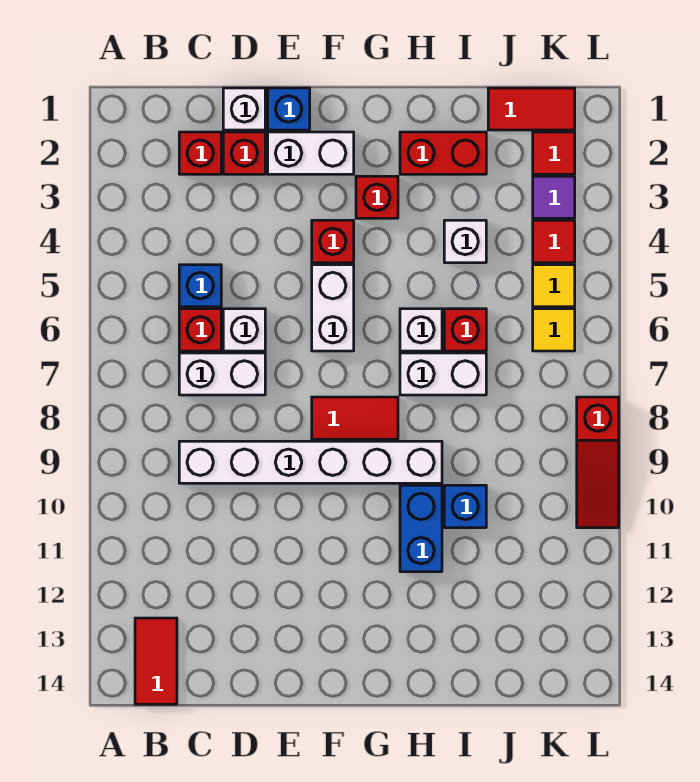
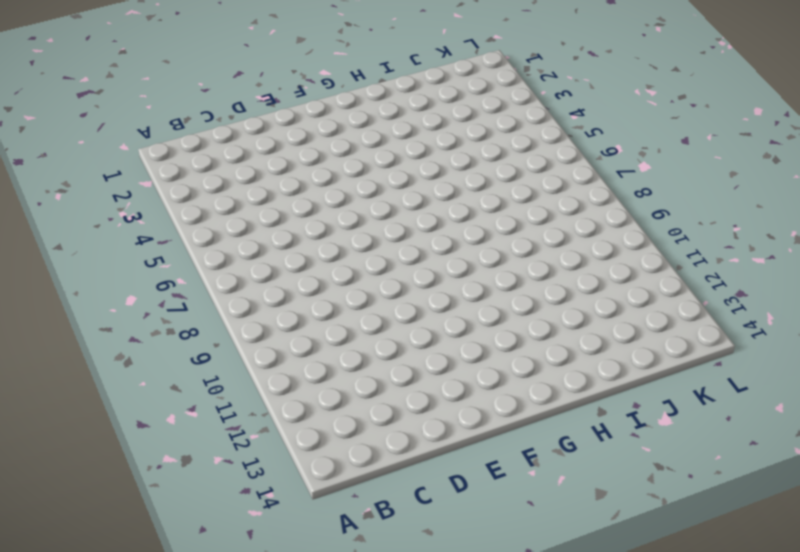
none -> red tile B13:B14 level 1
none -> red brick C2 level 1
none -> blue brick C5 level 1

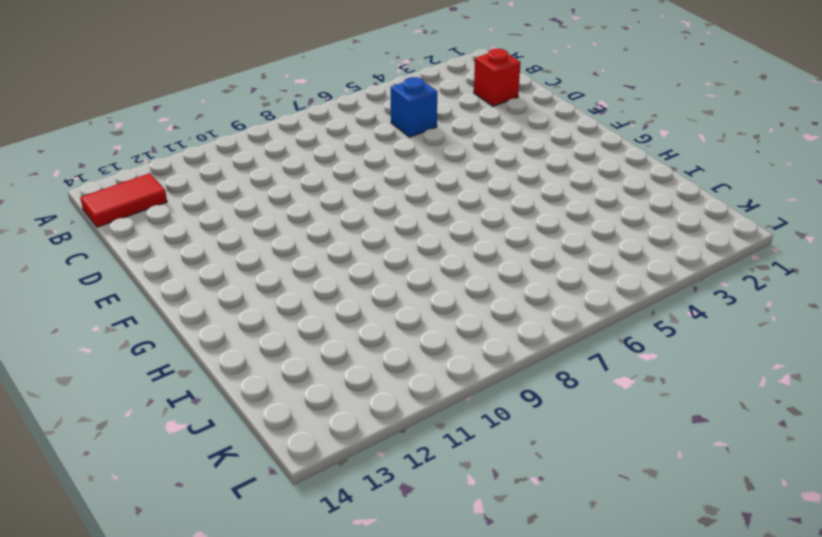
none -> red brick C6 level 1
none -> white brick C7:D7 level 1
none -> white brick C9:H9 level 1

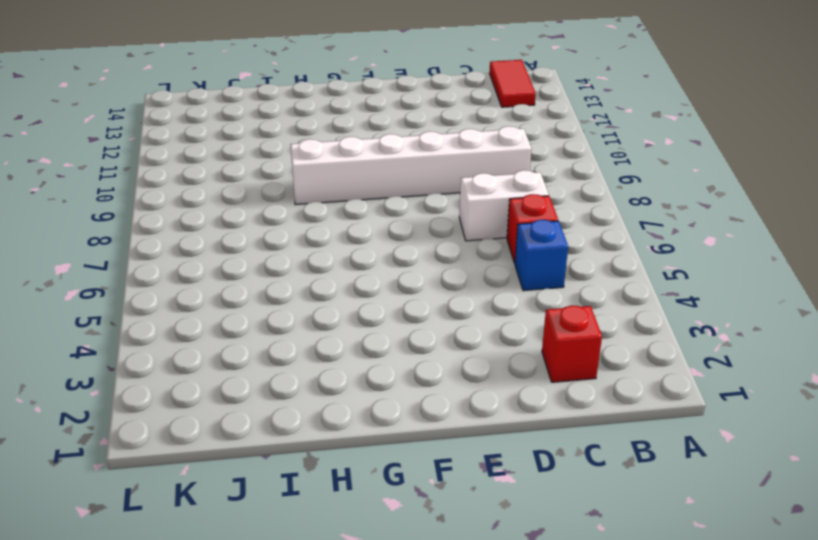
none -> white brick D1 level 1
none -> red brick D2 level 1
none -> white brick D6 level 1

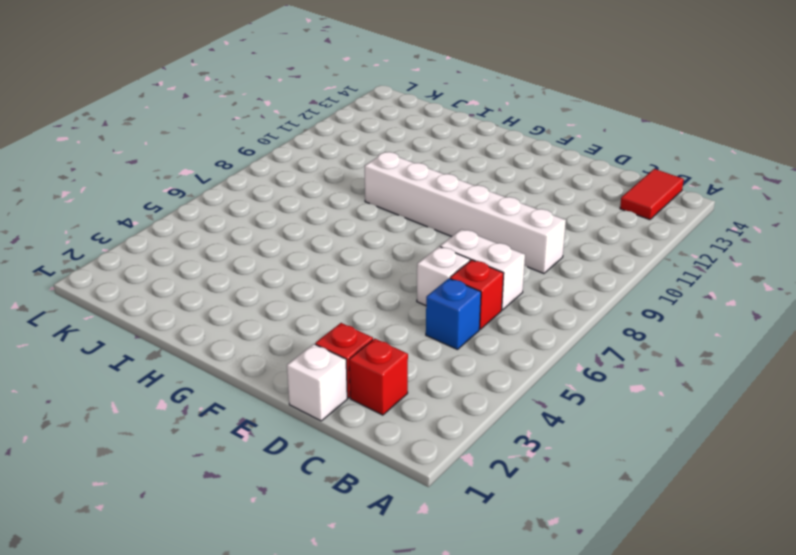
none -> blue brick E1 level 1
none -> white brick E2:F2 level 1
none -> red brick F4 level 1

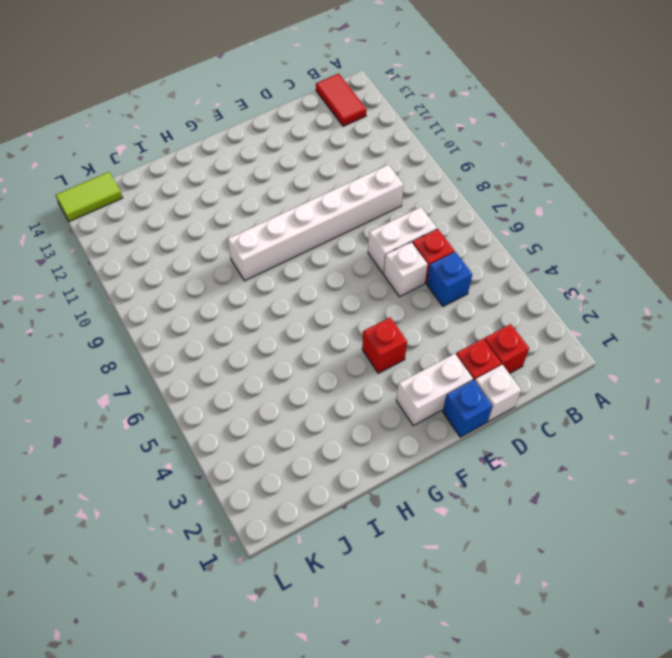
lime tile K14:L14 level 1 -> none
none -> white brick F5:F6 level 1
none -> red tile F8:G8 level 1
none -> red brick G3 level 1

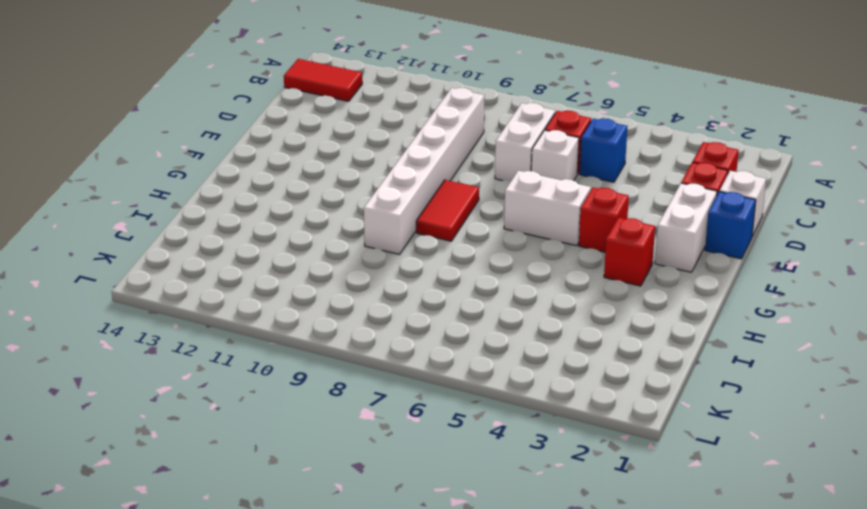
none -> red brick H2:I2 level 1
none -> white brick H6 level 1
none -> white brick H7:I7 level 1

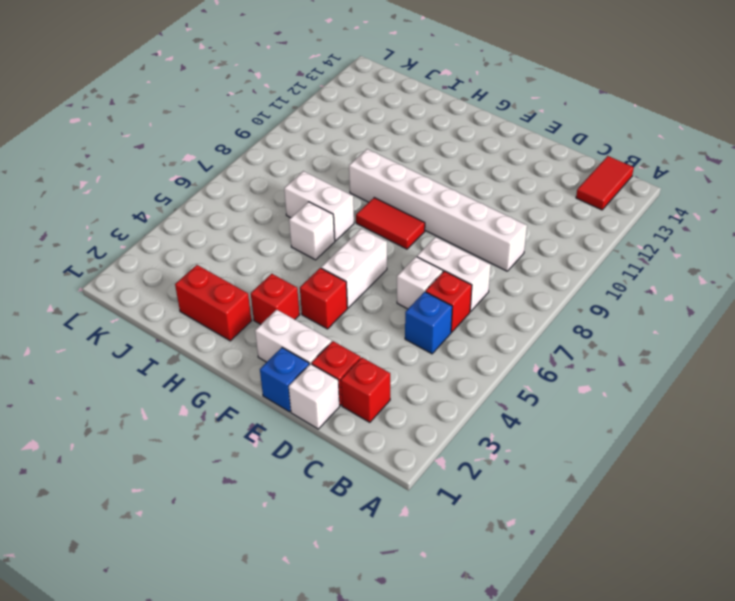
none -> blue brick H10:H11 level 1
none -> white brick I4 level 1
none -> red brick I6 level 1

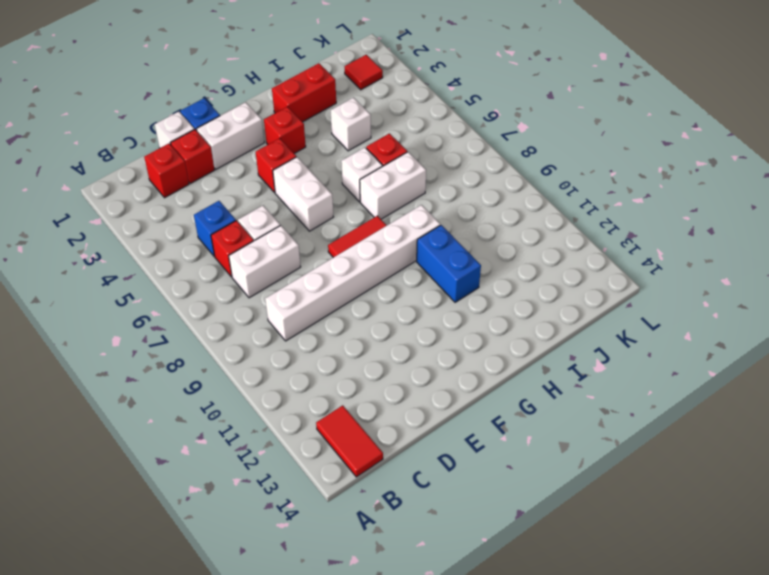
none -> blue brick I10 level 1
none -> red tile J1:K1 level 1
none -> purple tile K3 level 1

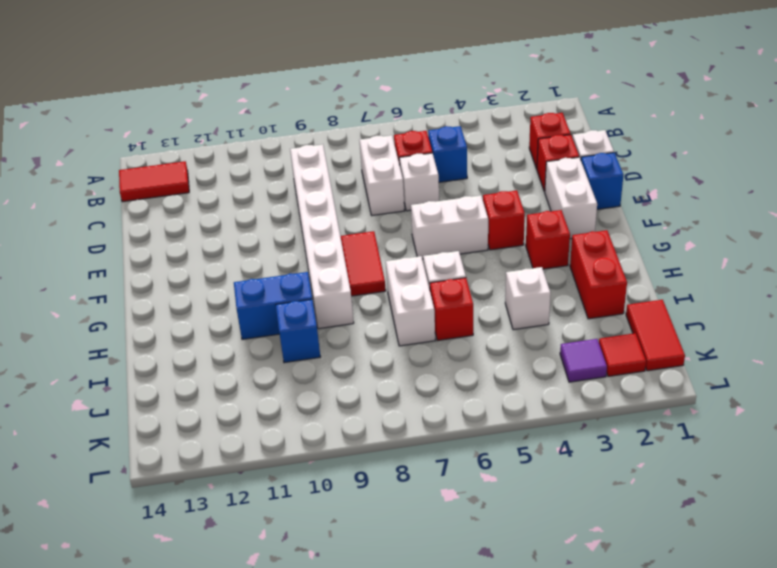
none -> red tile K4 level 1
none -> yellow tile K5 level 1
none -> yellow tile K6 level 1

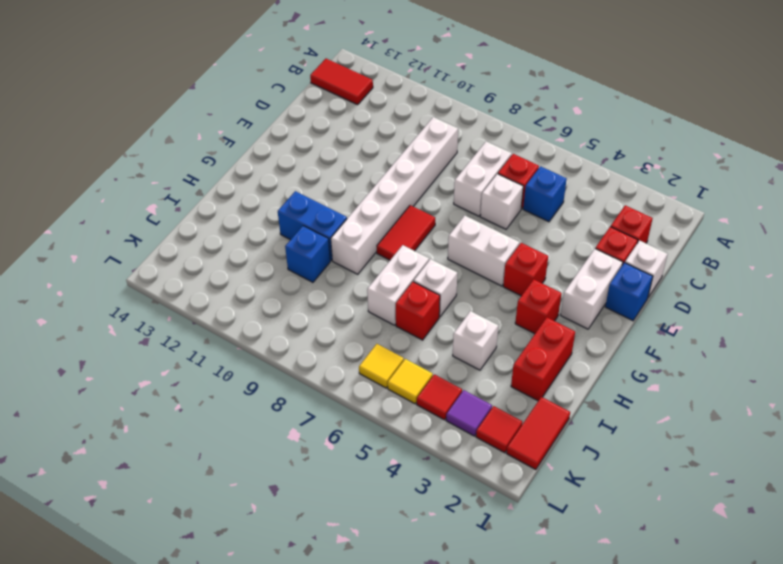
none -> red slope L8:L10 level 1 top 8

